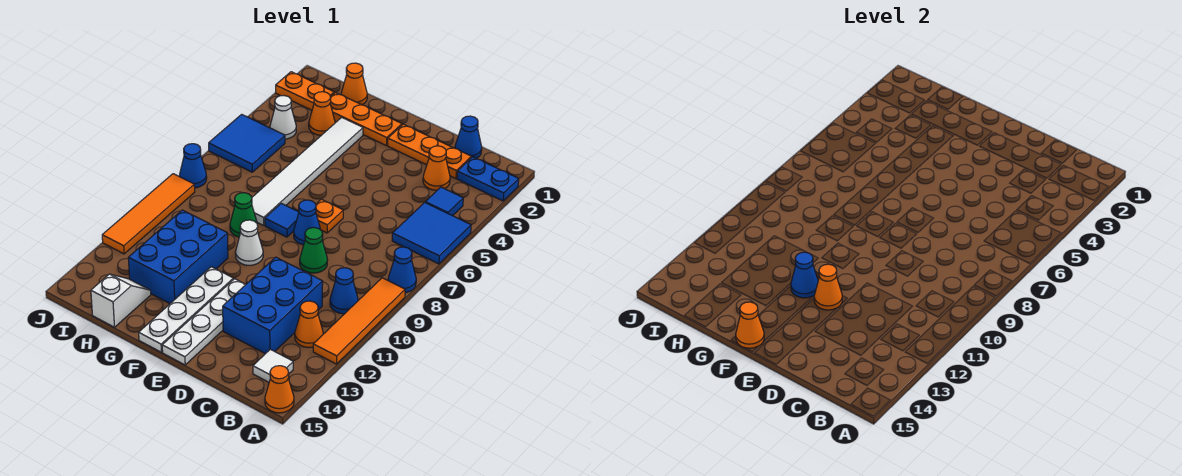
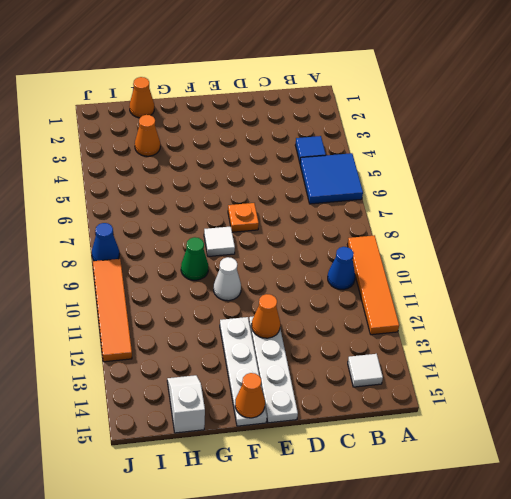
white tile F8 level 1 -> blue tile F8 level 1
none -> blue plate A2:B2 level 1
none -> blue cone A8 level 1
none -> orange cone A15 level 1
none -> orange cone B12 level 1

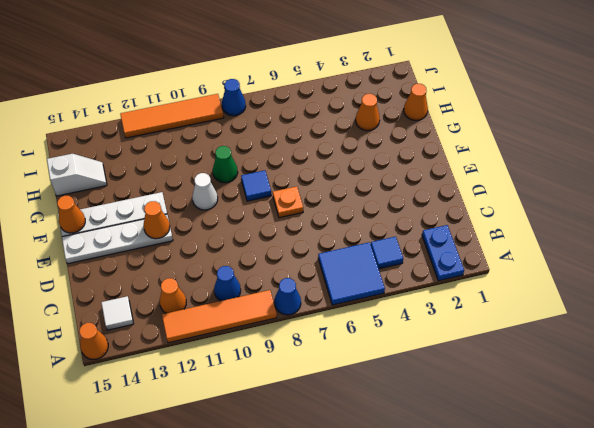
none -> blue cone C1 level 1
none -> orange plate C2:E2 level 1
none -> orange cone C3 level 1
none -> blue brick C11:D13 level 1

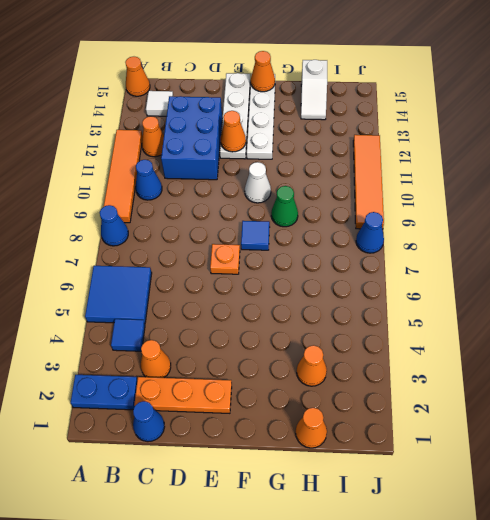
none -> green cone D9 level 1
none -> blue cone E8 level 1
none -> orange plate F2:H2 level 1
none -> white tile G3:G8 level 1

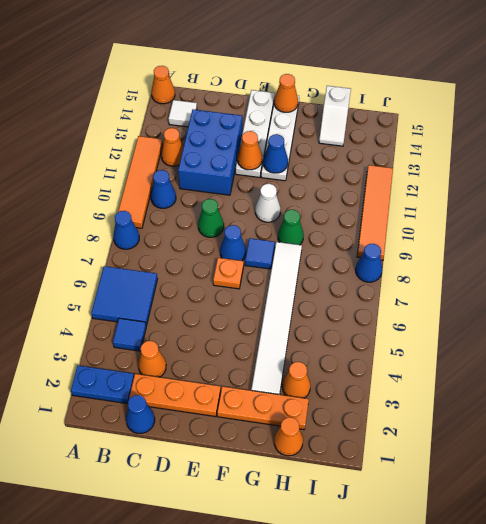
none -> blue brick G11:H13 level 1
none -> orange plate I2:J2 level 1
none -> white cone I4 level 1
none -> blue tile I5:J6 level 1

